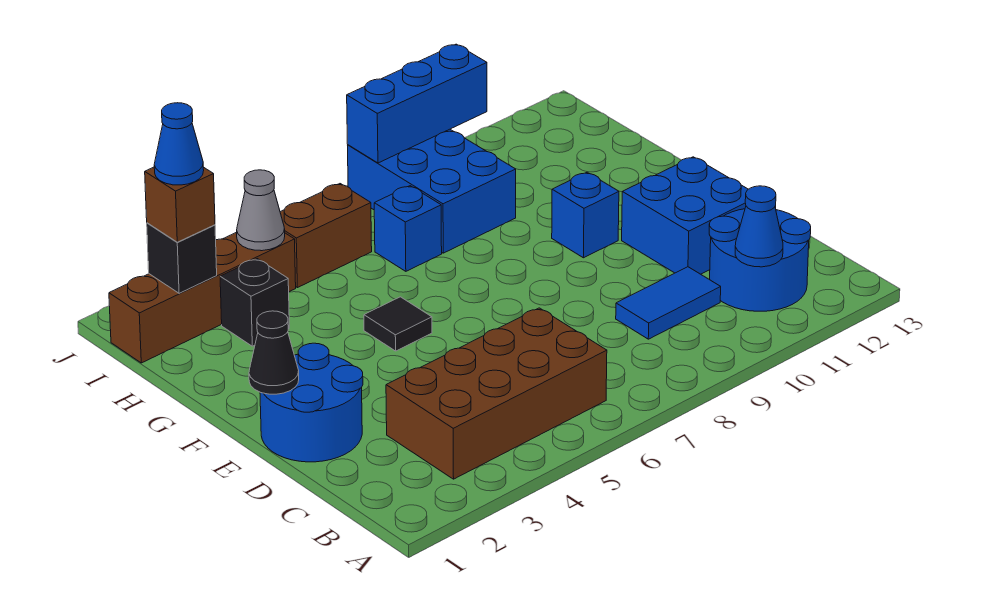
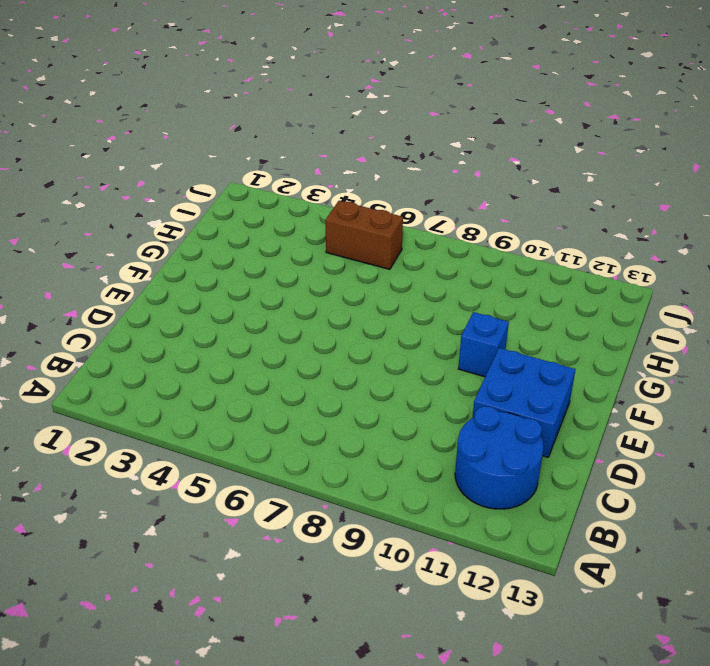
none -> brown brick B3:C6 level 1
none -> blue tile C9:C10 level 1
none -> blue round brick D1:E2 level 1

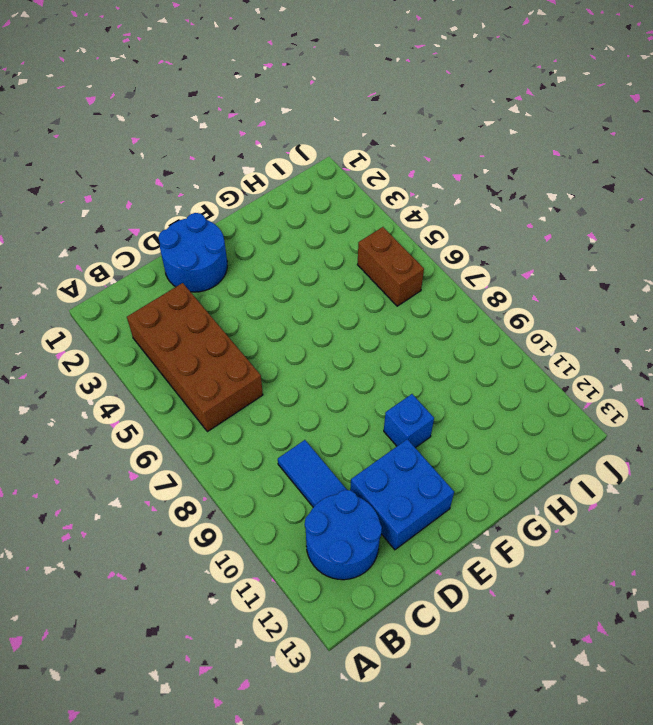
none -> black tile F5 level 1
none -> black brick H3 level 1
none -> blue brick H7 level 1

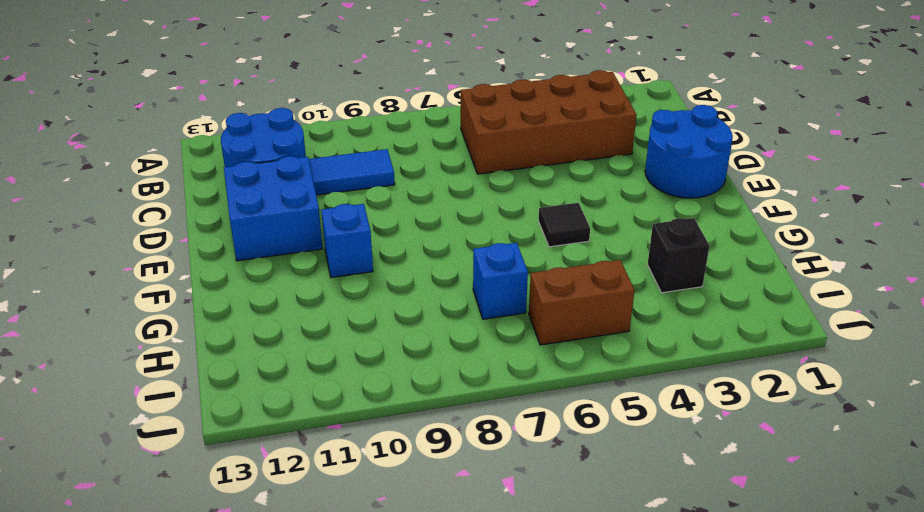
none -> blue brick H8:J9 level 1
none -> brown brick I1:I4 level 1
none -> blue cone B11 level 2

